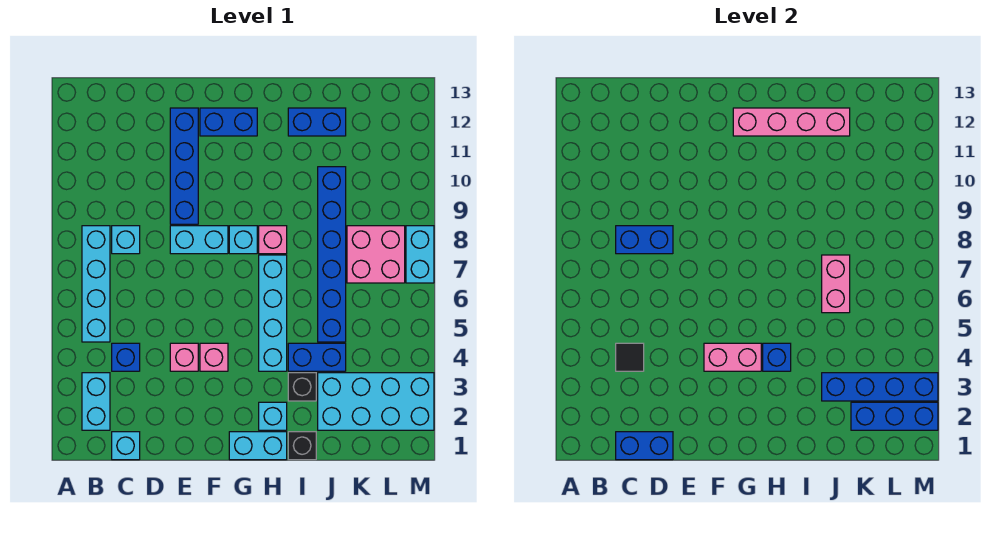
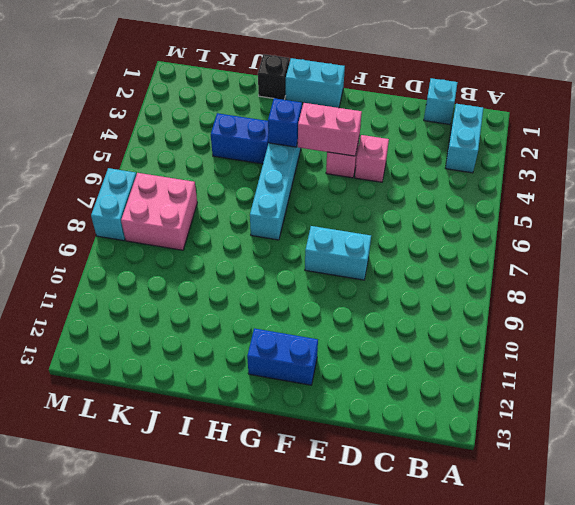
none -> cyan brick B5:B8 level 1
none -> blue brick C4 level 1
none -> cyan brick C8 level 1
none -> blue brick E9:E12 level 1

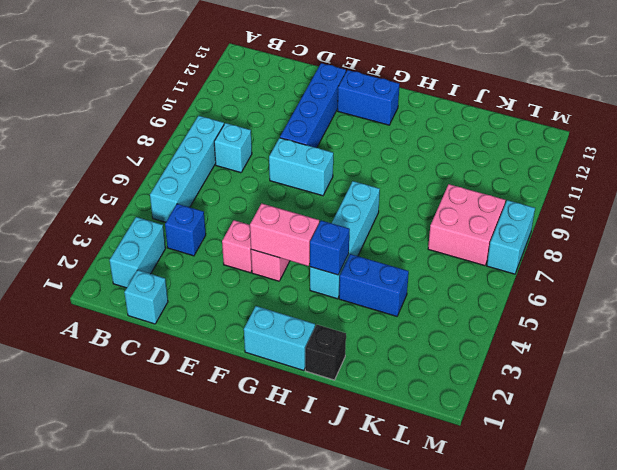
none -> cyan brick G8 level 1
none -> cyan brick H2 level 1
none -> pink brick H8 level 1
none -> black brick I3 level 1

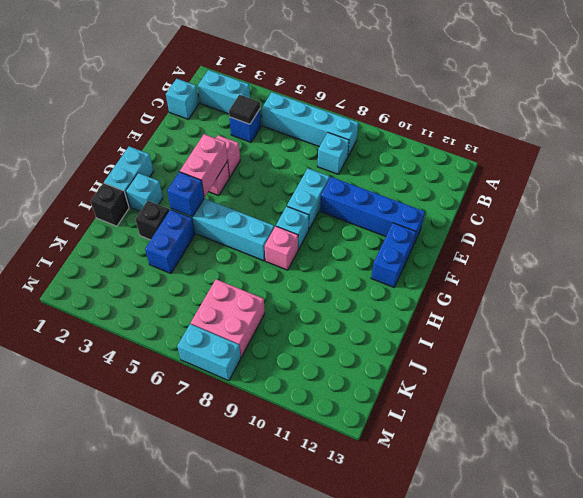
none -> blue brick I12:J12 level 1
none -> cyan brick J2:M3 level 1
none -> blue brick J5:J10 level 1
none -> blue brick C1:D1 level 2

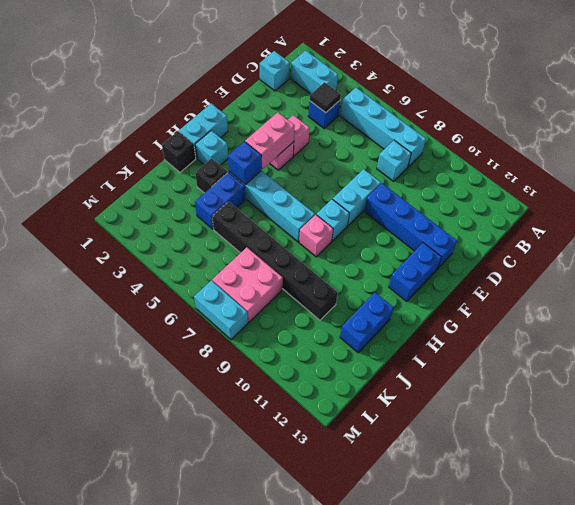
black brick J5:J10 level 1 -> blue brick J5:J10 level 1
none -> cyan brick J2:M3 level 1
none -> blue brick C1:D1 level 2
none -> blue brick C8:D8 level 2
none -> pink brick G12:J12 level 2

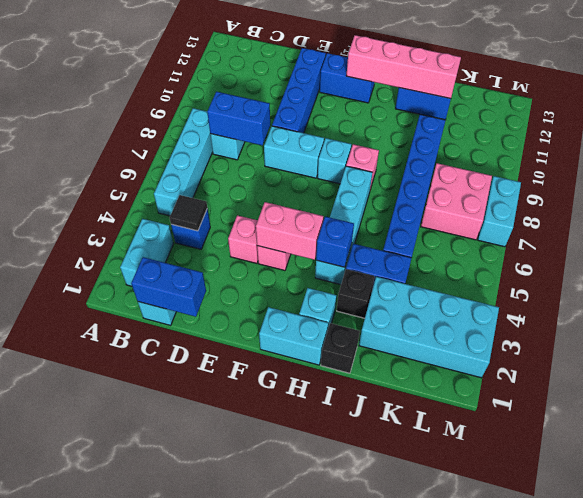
none -> blue brick J3:M3 level 2
none -> pink brick J6:J7 level 2
none -> blue brick K2:M2 level 2

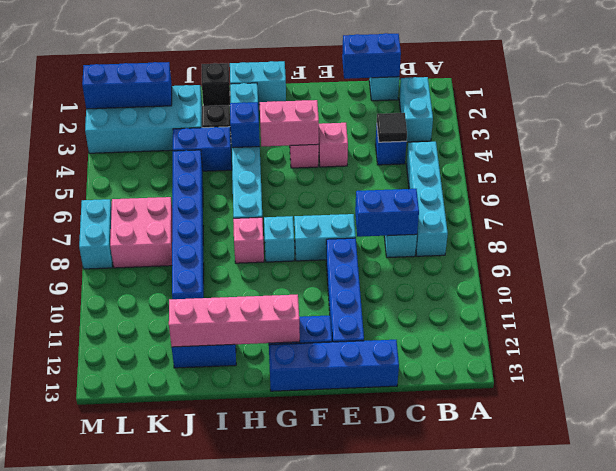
blue brick D13:G13 level 1 -> blue brick J3:M3 level 2
none -> pink brick J6:J7 level 2

